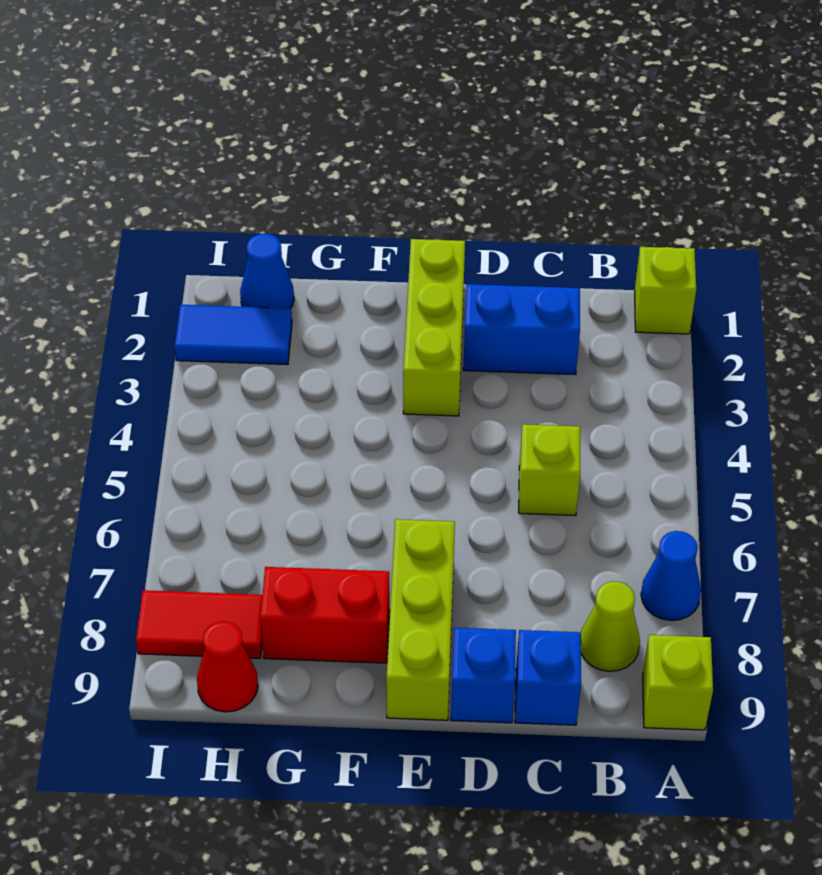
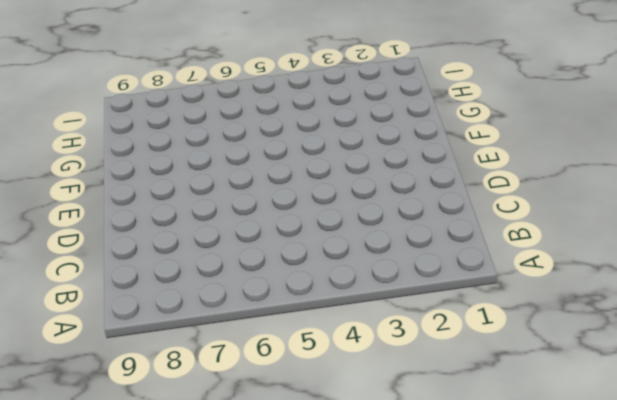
none -> lime brick A1 level 1
none -> blue cone A7 level 1
none -> lime brick A9 level 1

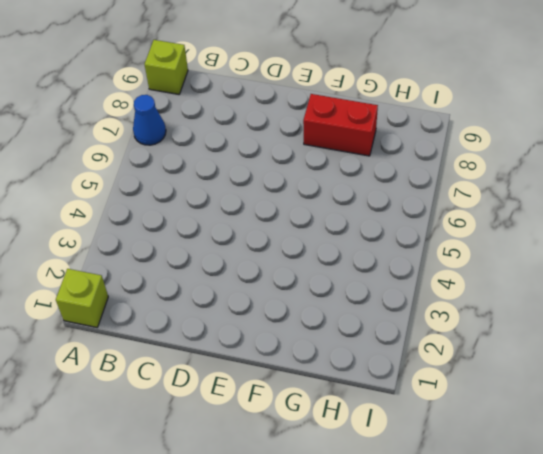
none -> lime cone B8 level 1
none -> blue brick C2:D2 level 1
none -> lime brick C5 level 1

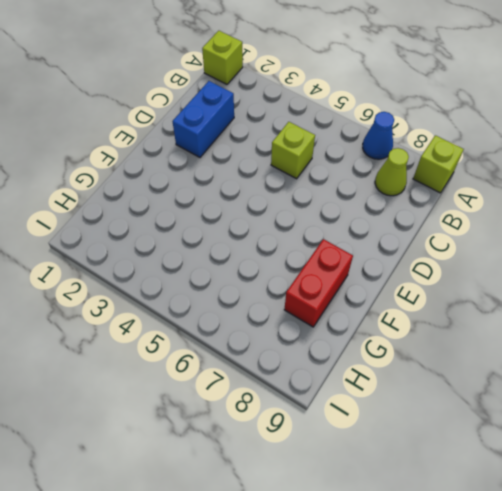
none -> blue brick C9 level 1
none -> blue brick D9 level 1
none -> lime brick E1:E3 level 1

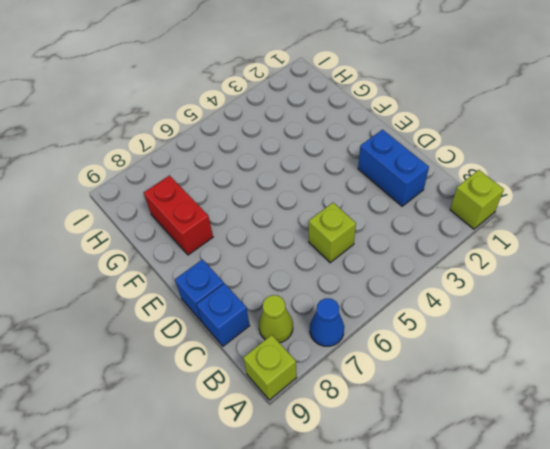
none -> lime brick E1:E3 level 1
none -> lime brick E7:E9 level 1
none -> blue cone H1 level 1

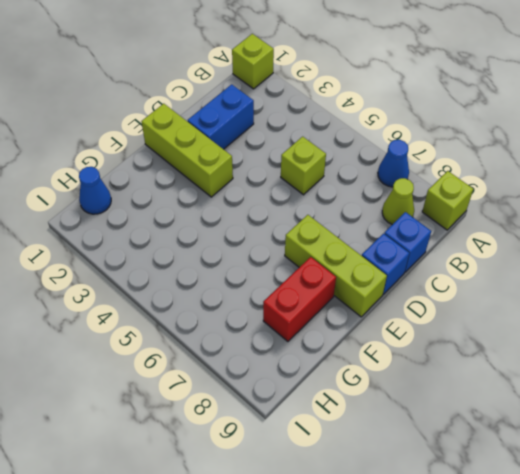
none -> blue tile H2:I2 level 1
none -> red tile H8:I8 level 1
none -> red cone H9 level 1

